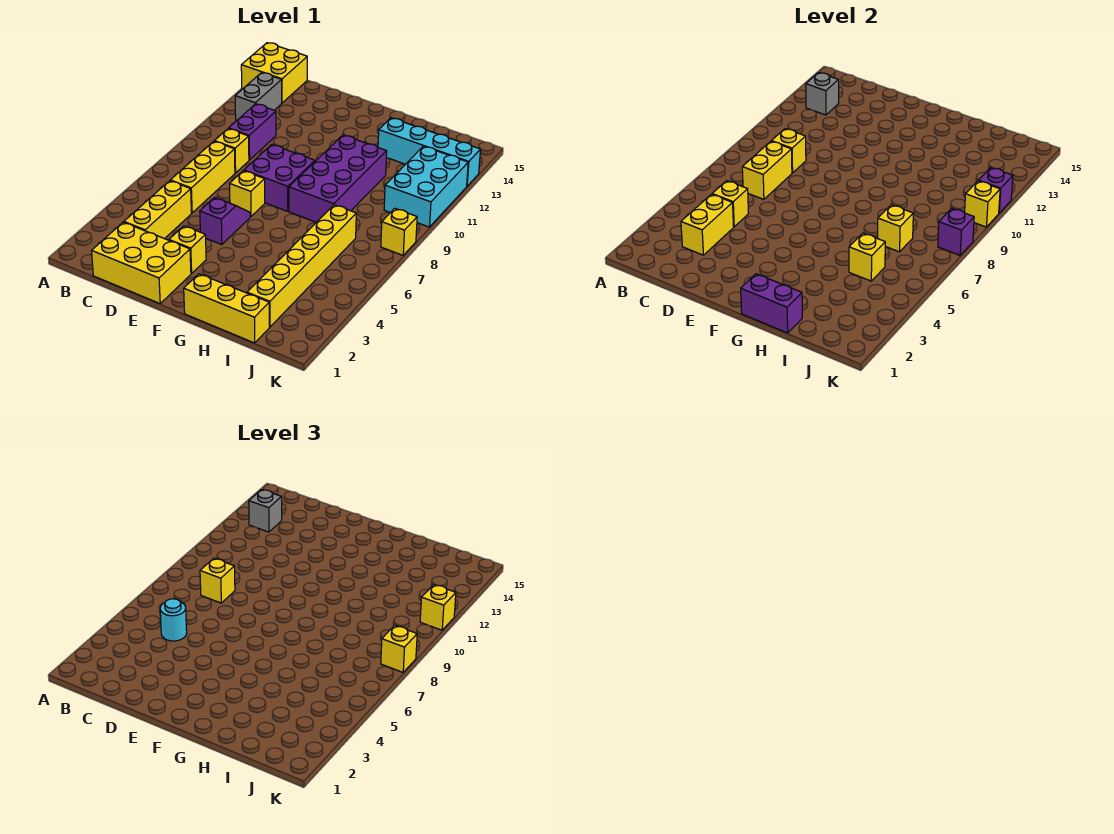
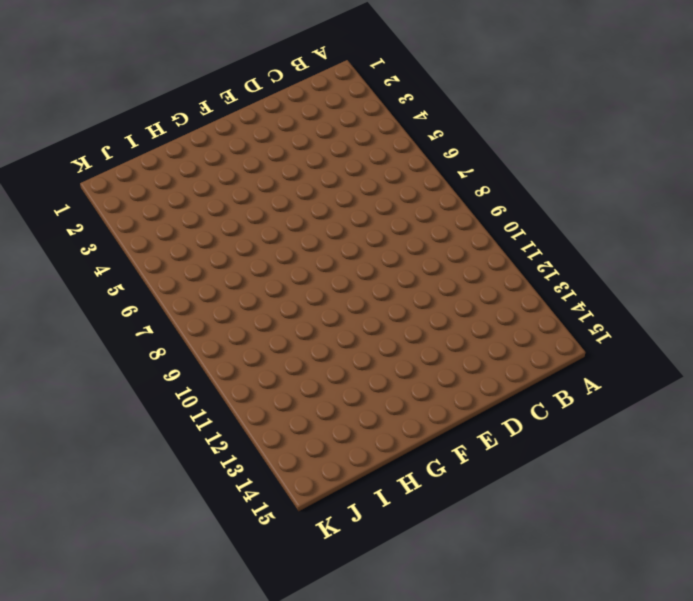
none -> yellow brick A14:B15 level 1
none -> grey brick B12:B13 level 1
none -> yellow brick C1:E2 level 1
none -> yellow brick C3:C5 level 1

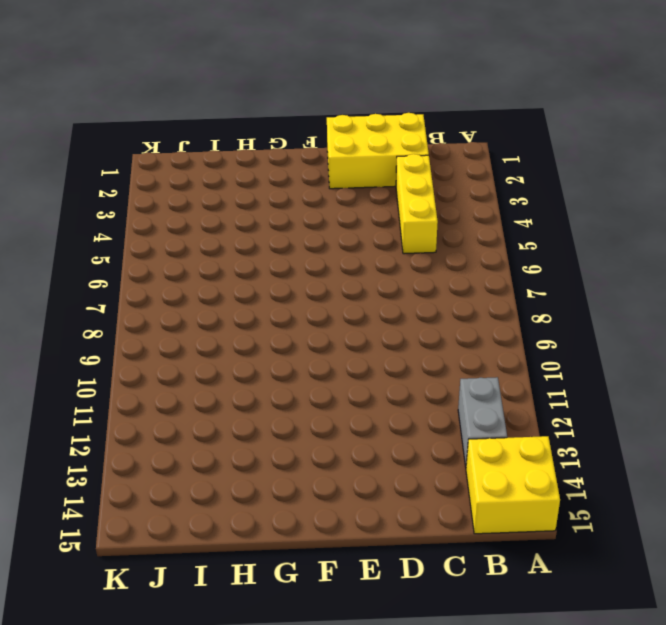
none -> yellow brick C6:C8 level 1
none -> yellow brick C9 level 1
none -> purple brick C10:C11 level 1
none -> yellow brick E3 level 1

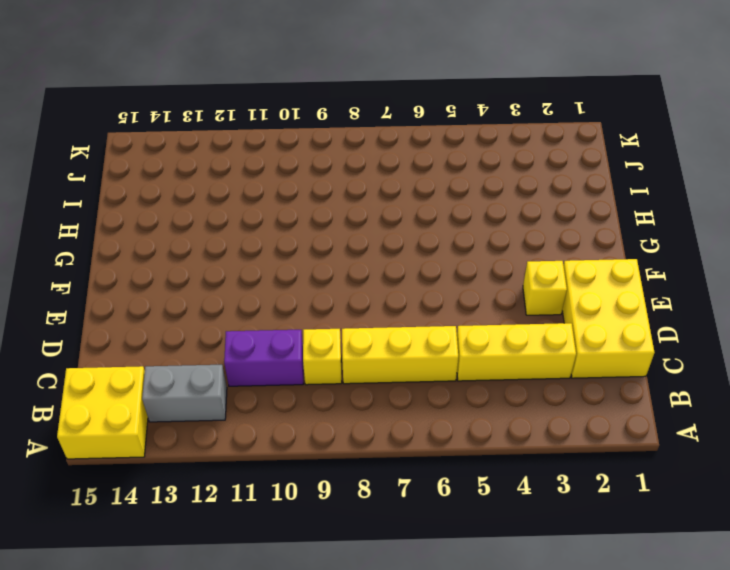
none -> purple slope E5:E6 level 1 top 5
none -> yellow brick E7 level 1
none -> purple brick E8:F9 level 1
none -> yellow brick G1:I1 level 1

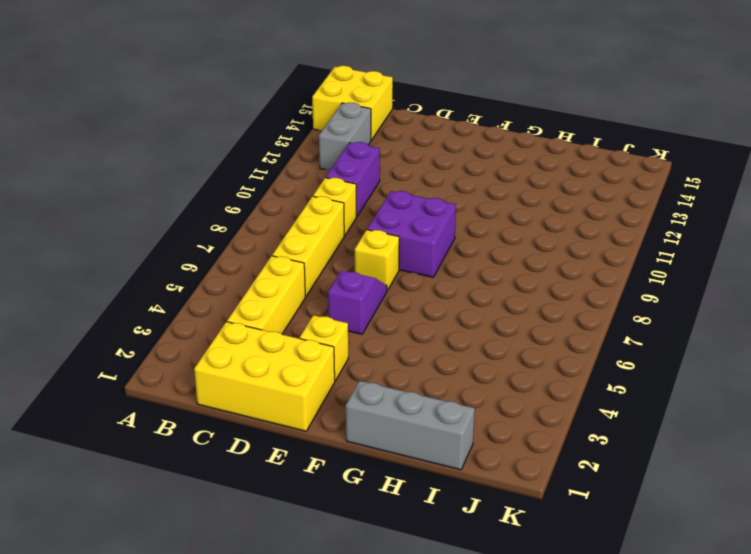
grey brick G1:I1 level 1 -> yellow brick G1:I1 level 1
none -> purple brick G8:H11 level 1
none -> cyan brick H13:K13 level 1
none -> yellow brick I2:I7 level 1
none -> cyan brick J10:K12 level 1

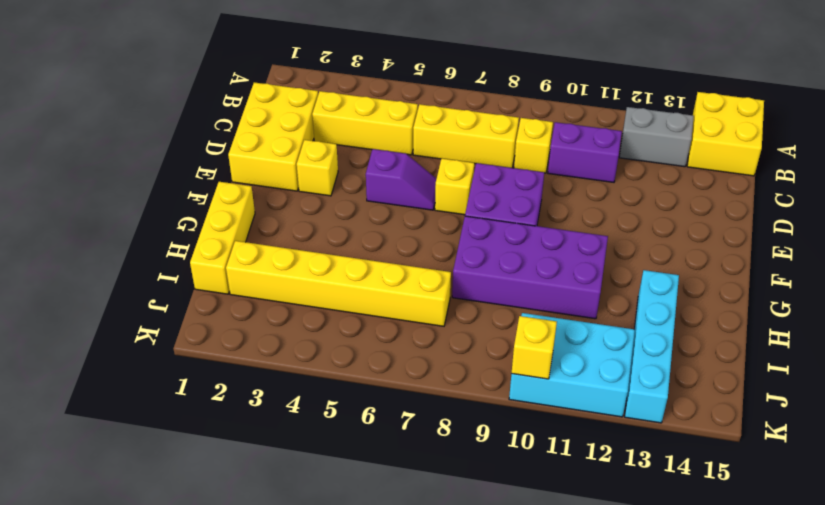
none -> yellow brick K8 level 1
none -> grey brick B13 level 2
none -> yellow brick C3:C4 level 2
none -> yellow brick C5 level 2

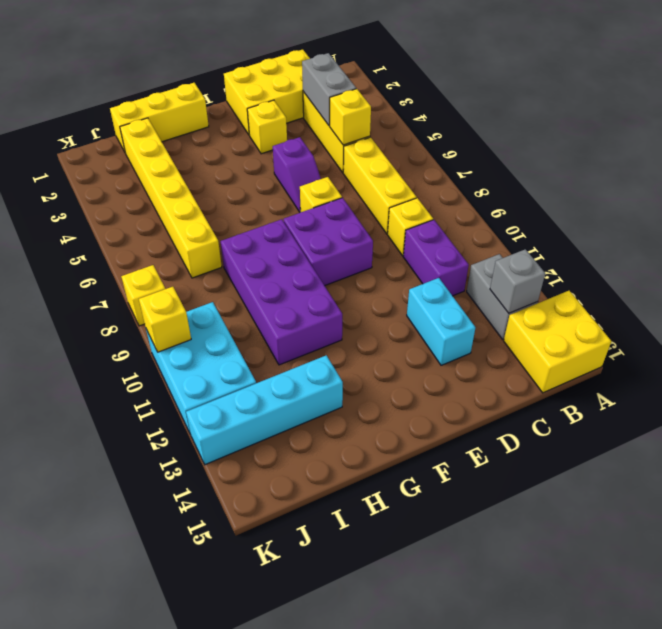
grey brick C3:C4 level 2 -> yellow brick C3:C4 level 2
cyan brick D12:D13 level 1 -> none
none -> yellow brick C7:C8 level 2
none -> yellow brick C9 level 2
none -> purple brick G1:H1 level 2
none -> yellow brick I5 level 2

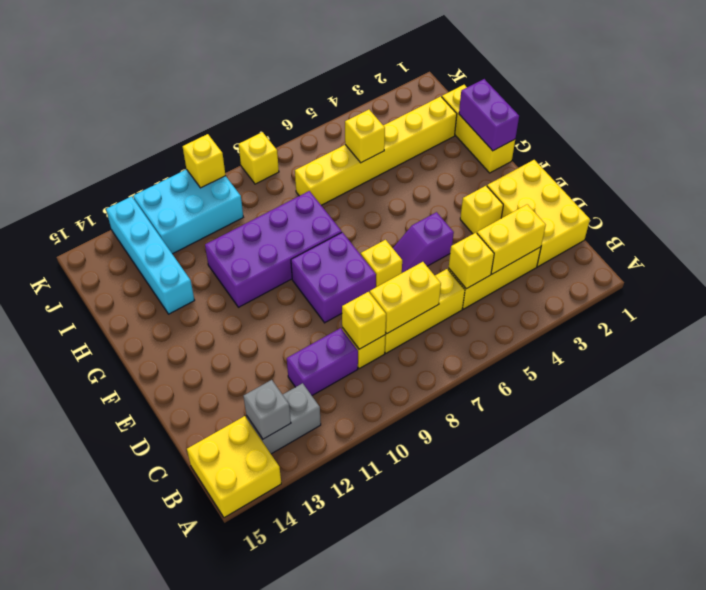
none -> yellow brick I7 level 2
none -> purple brick K8 level 2
none -> purple brick K11 level 2
none -> grey brick B13 level 3

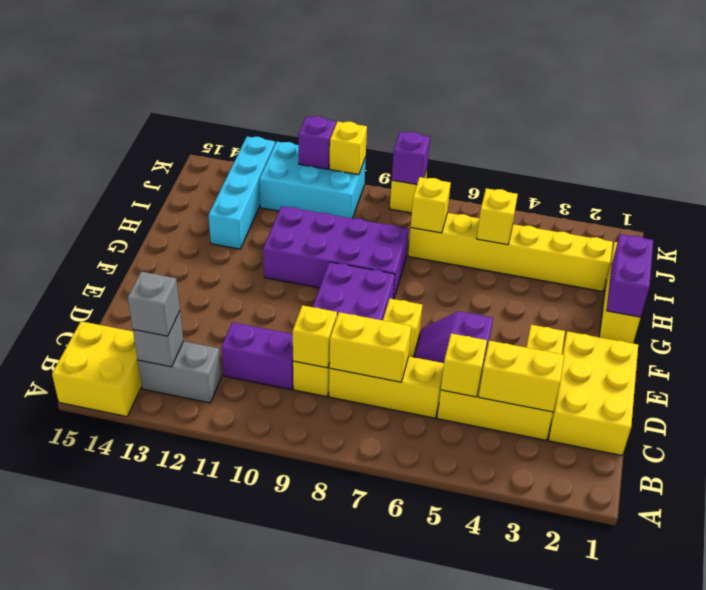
none -> cyan round brick C5 level 3
none -> yellow brick C8 level 3
none -> yellow brick K8 level 3
none -> yellow brick K11 level 3

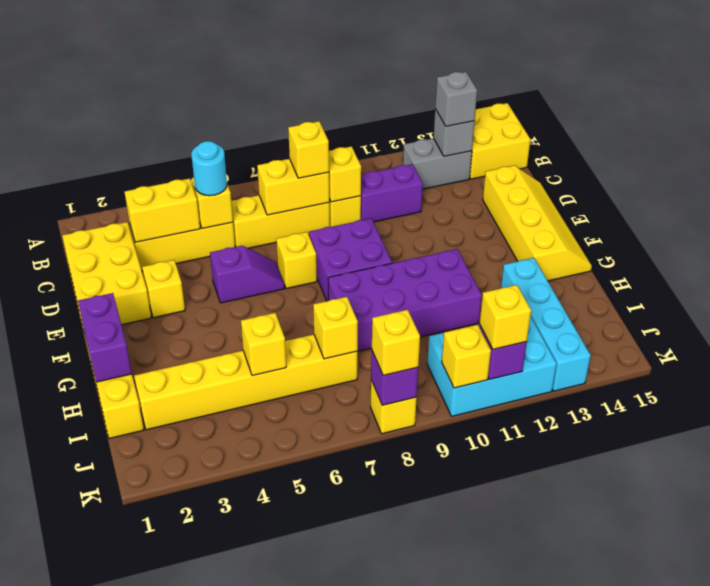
yellow slope D14:G15 level 1 top 14 -> none

